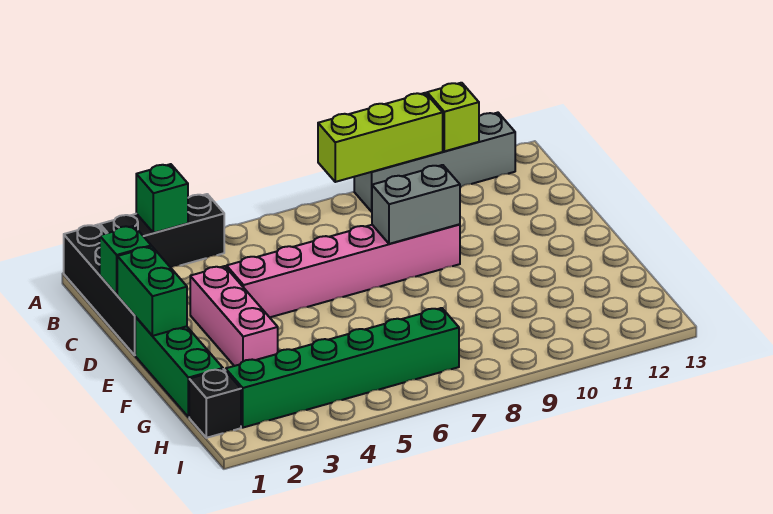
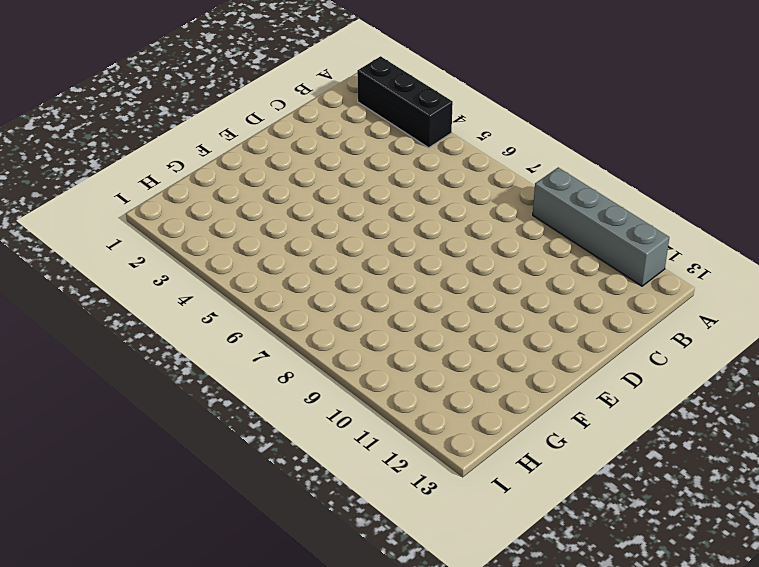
none -> black brick A1:D1 level 1
none -> pink brick D3:F3 level 1
none -> pink brick D4:D9 level 1

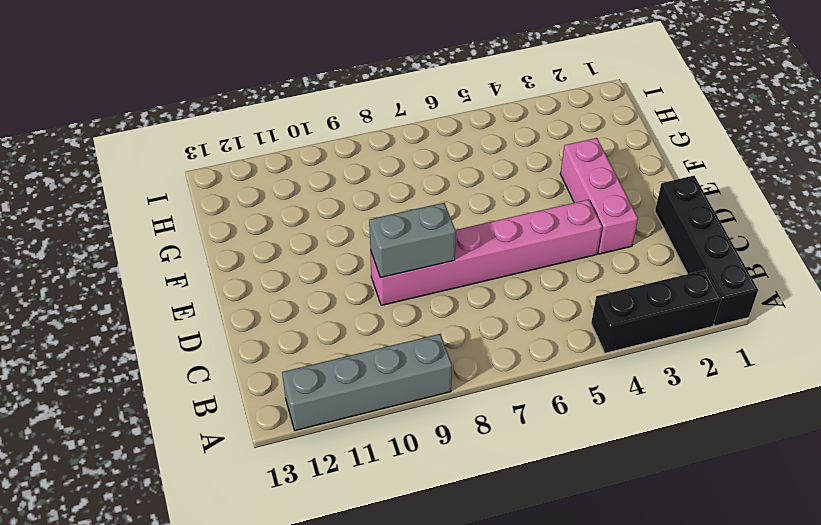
none -> green brick E1:G1 level 1
none -> black brick H1 level 1
none -> green brick H2:H7 level 1

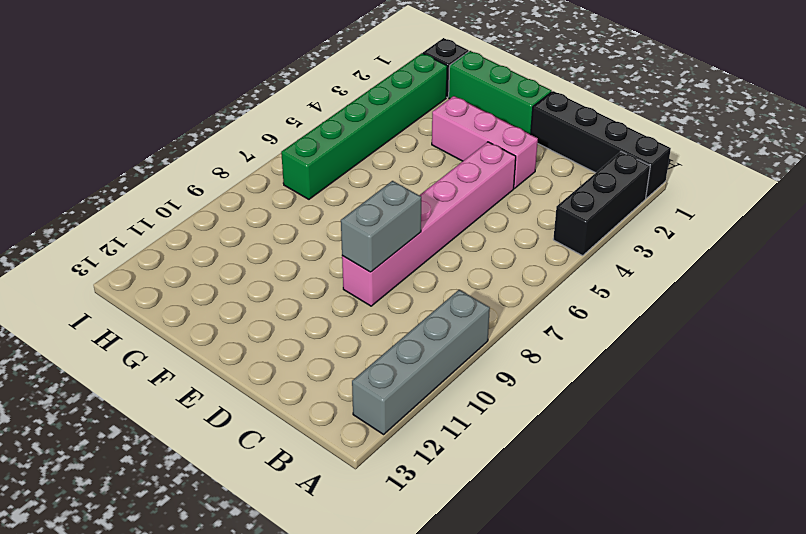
none -> green brick A3 level 2
none -> lime brick A8:A10 level 2
none -> lime brick A11 level 2

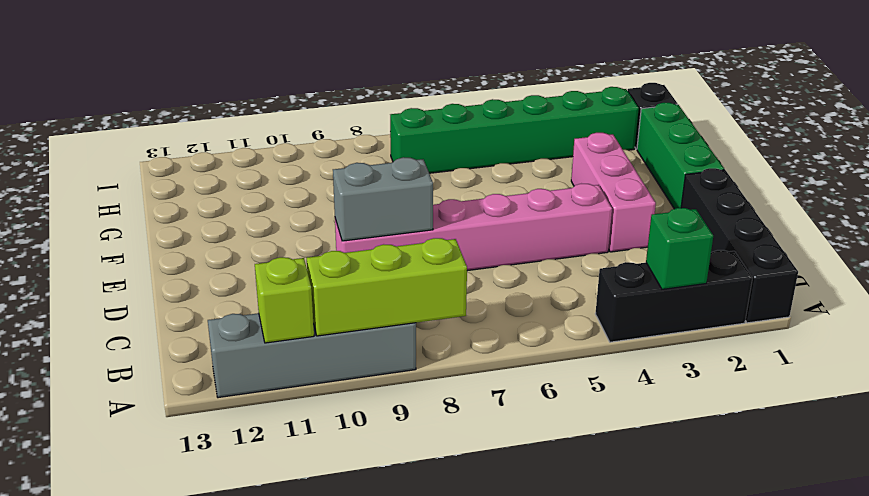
none -> green brick C1 level 2
none -> green brick D1:E1 level 2

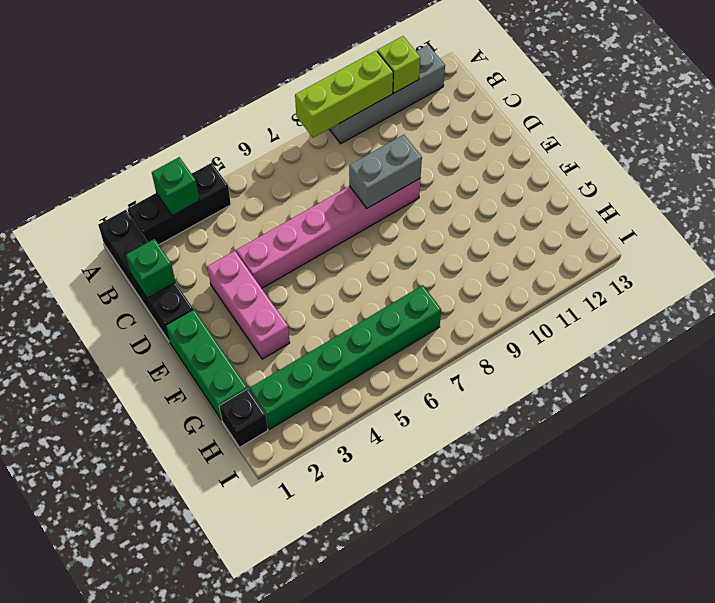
none -> green brick D1:E1 level 2

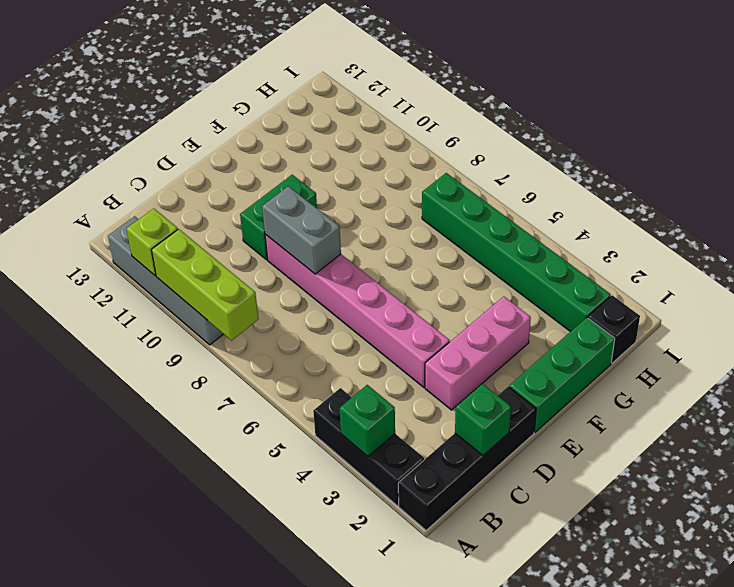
green brick D10:E10 level 1 -> green brick D1:E1 level 2

